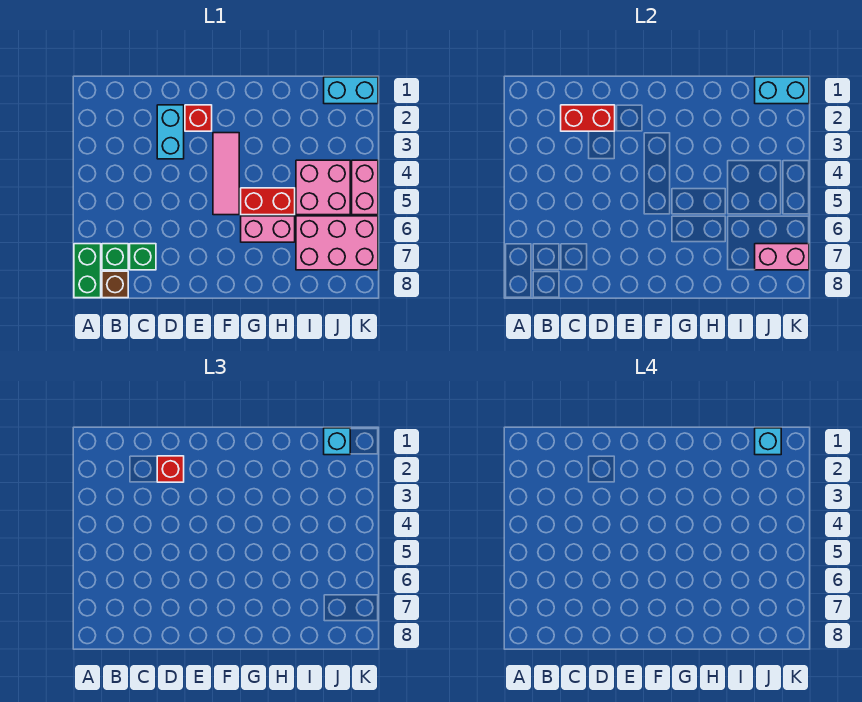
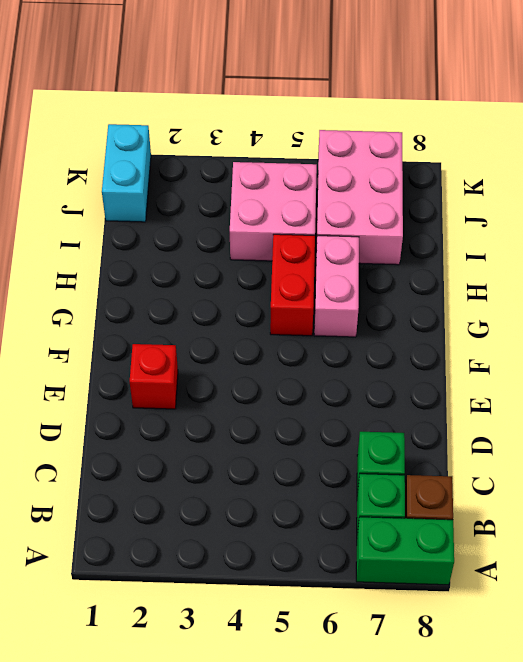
none -> cyan brick D2:D3 level 1
none -> pink tile F3:F5 level 1
none -> pink brick K4:K5 level 1

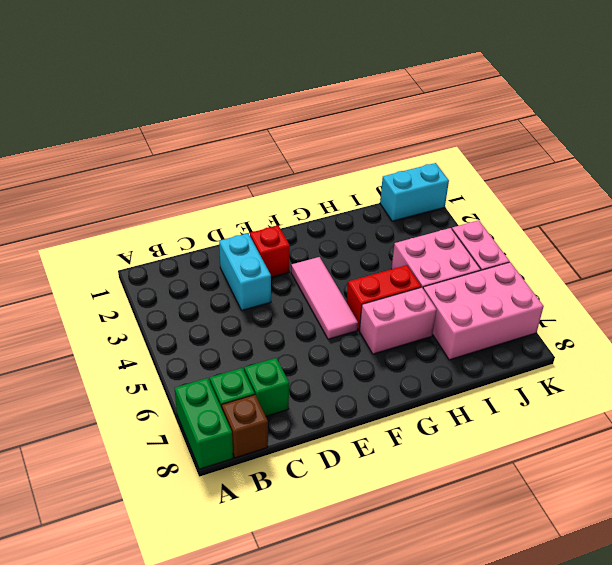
none -> red brick C2:D2 level 2
none -> cyan brick J1:K1 level 2
none -> pink brick J7:K7 level 2

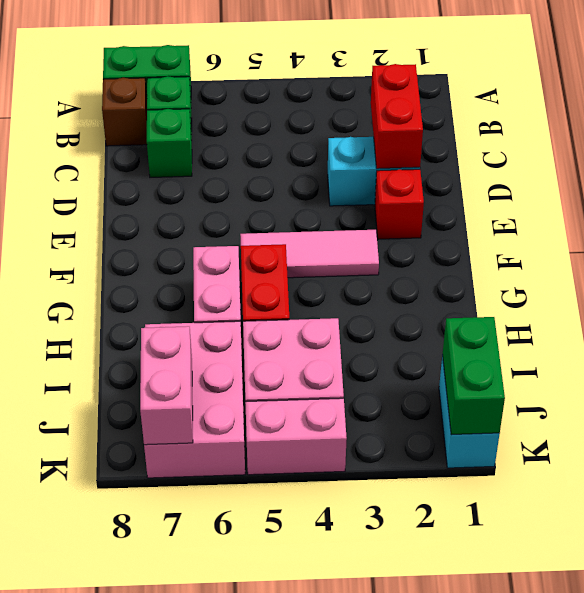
green brick J1:K1 level 2 -> cyan brick J1:K1 level 2
none -> red brick D2 level 3
none -> cyan brick J1 level 3
none -> cyan brick J1 level 4

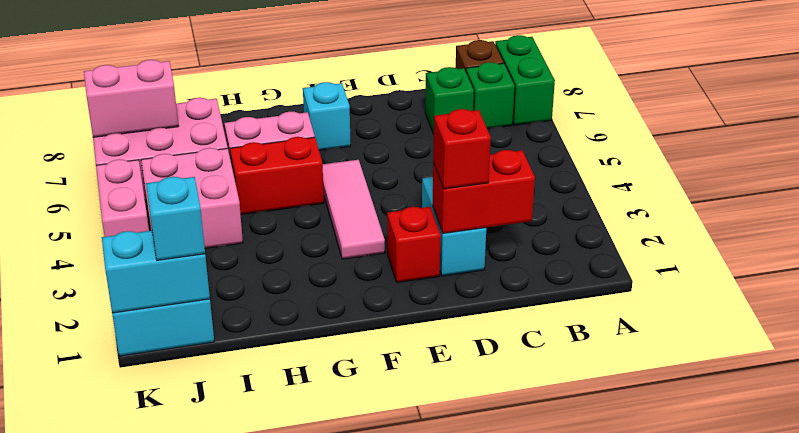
cyan brick F7 level 1 -> cyan brick J1 level 4

